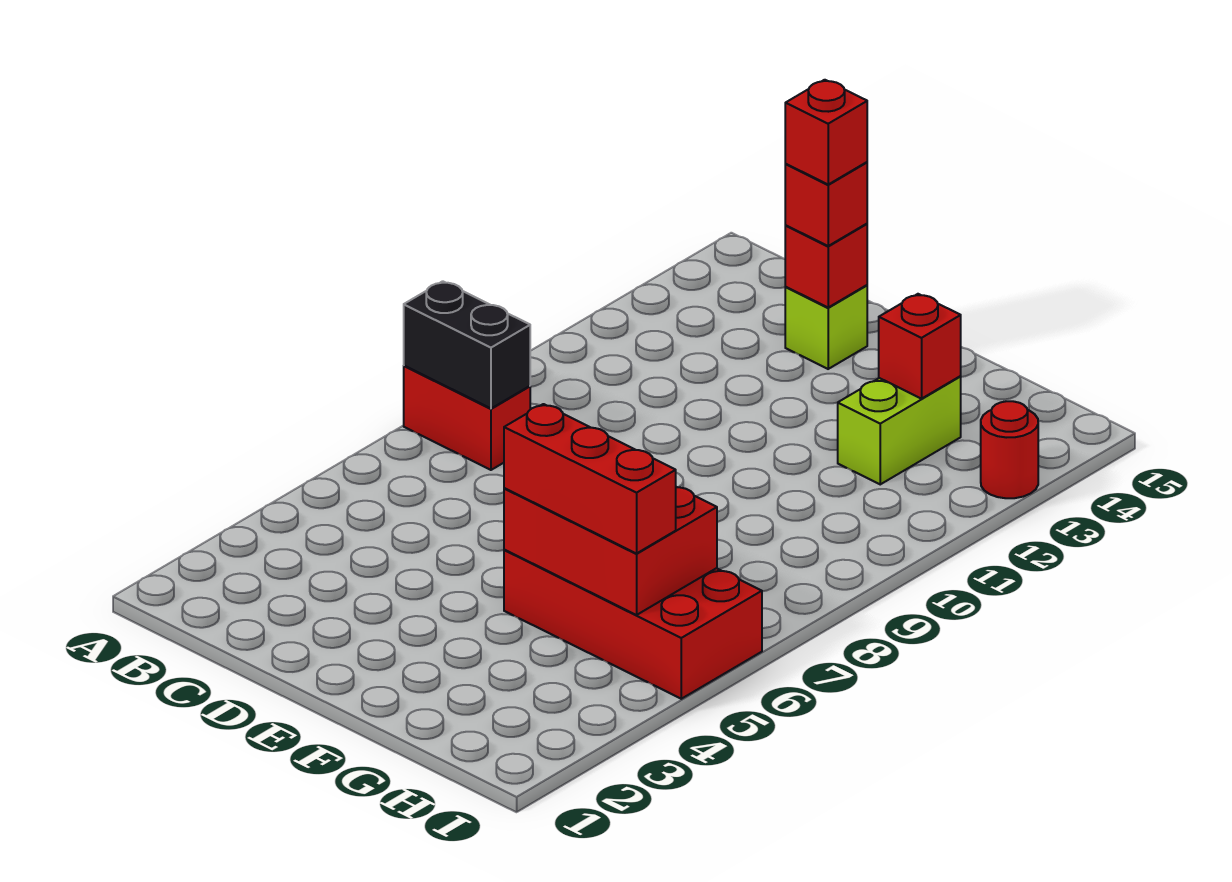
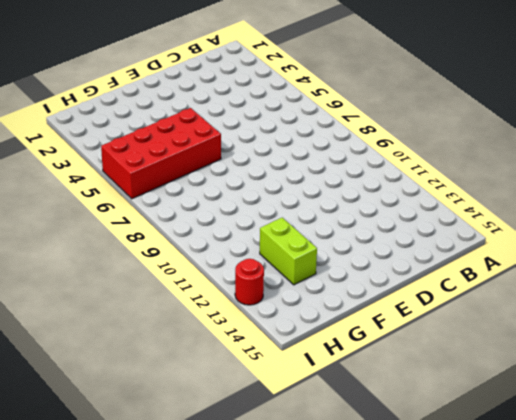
none -> red brick A8:B8 level 1
none -> lime brick D14 level 1
none -> black brick A8:B8 level 2

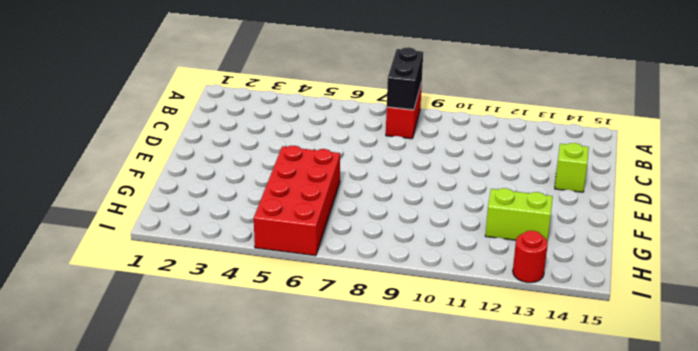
none -> red brick D14 level 2
none -> red brick F5:H6 level 2
none -> red brick G13 level 2

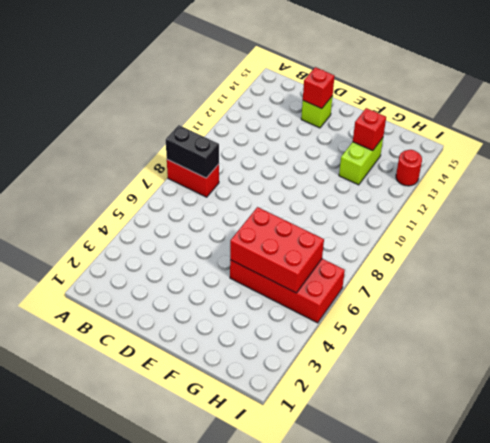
none -> red brick D14 level 3
none -> red brick F5:H5 level 3
none -> red brick D14 level 4

